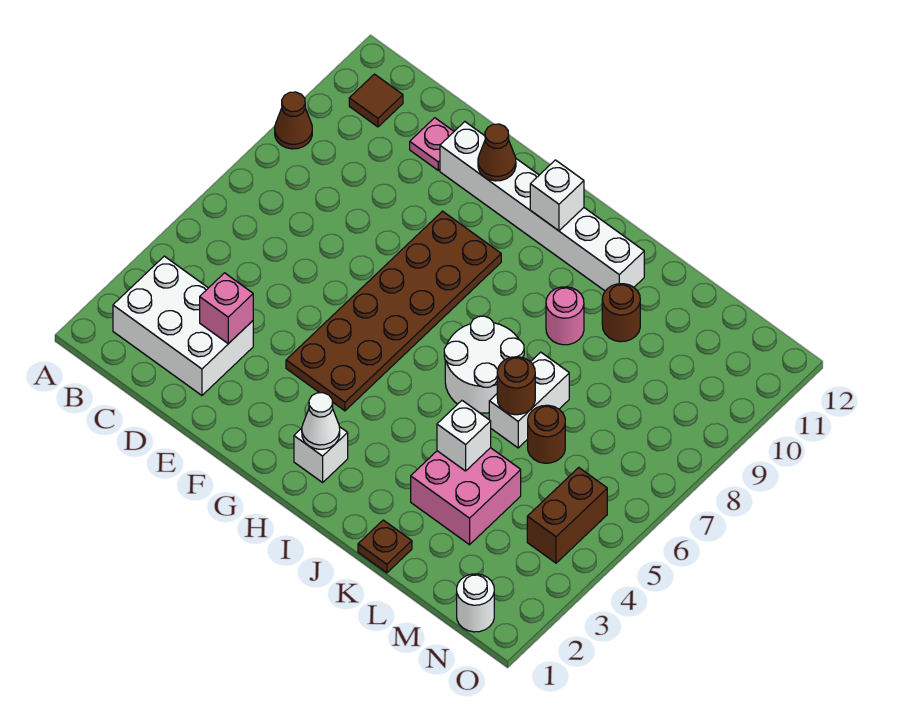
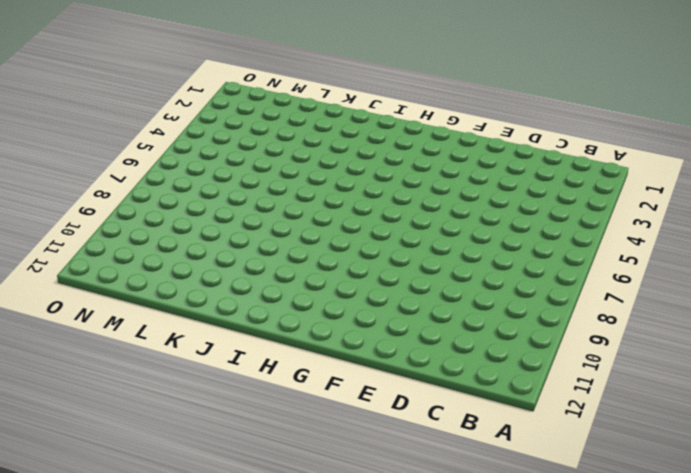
none -> brown cone A9 level 1
none -> white brick B2:D3 level 1
none -> brown tile B11 level 1

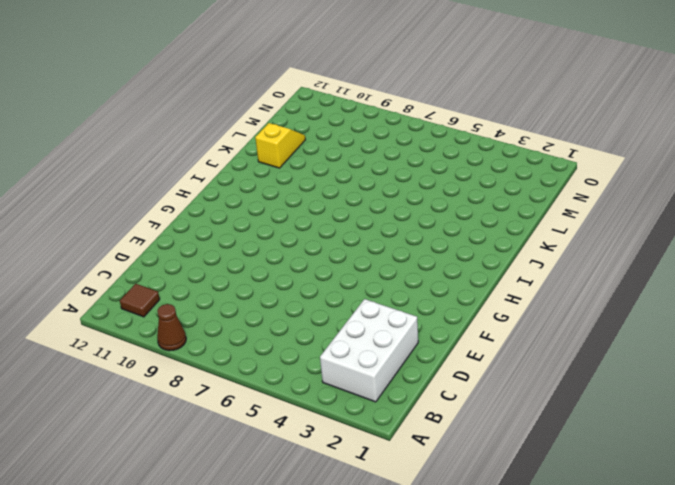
yellow slope K11:L11 level 1 top K -> none
none -> pink plate D11 level 1
none -> white brick E11:J11 level 1
none -> brown plate F4:G9 level 1

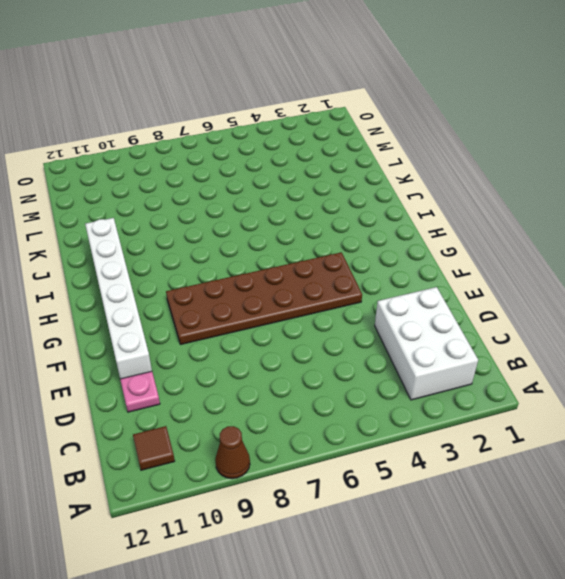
none -> white brick H2 level 1
none -> white round brick I6:J7 level 1
none -> pink round brick J9 level 1

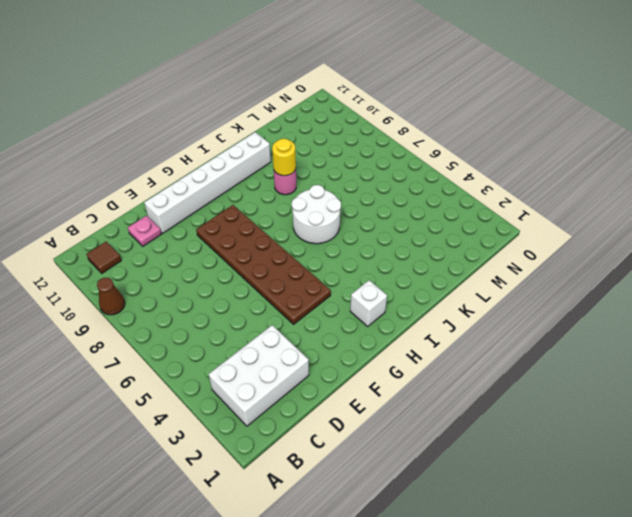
yellow round brick J9 level 2 -> none
none -> brown plate K1 level 1
none -> pink brick K3:L4 level 1
none -> white brick K6:K7 level 1

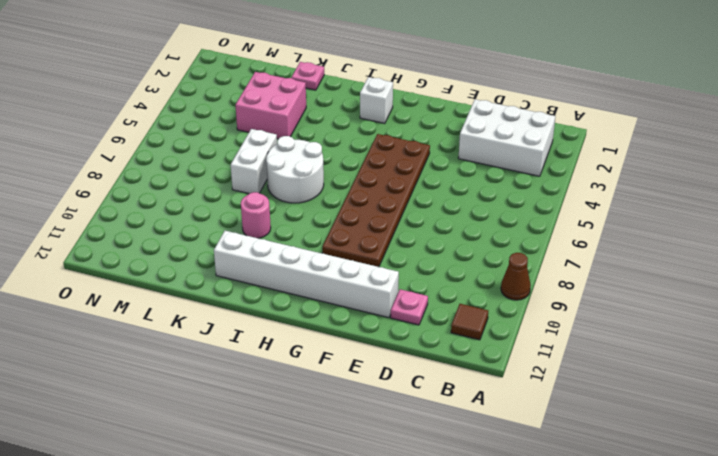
pink plate K1 level 1 -> brown plate K1 level 1
none -> brown round brick K10 level 1
none -> brown round brick L6 level 1
none -> white round brick N1 level 1

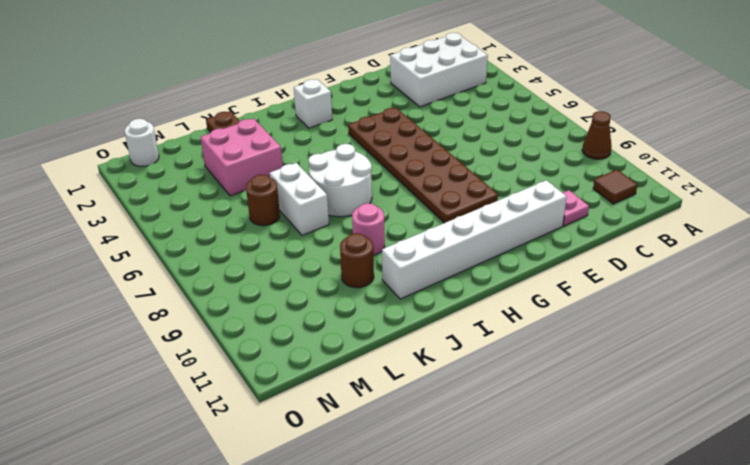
none -> brown brick N4:N5 level 1
none -> pink brick D3 level 2
none -> brown cone F11 level 2

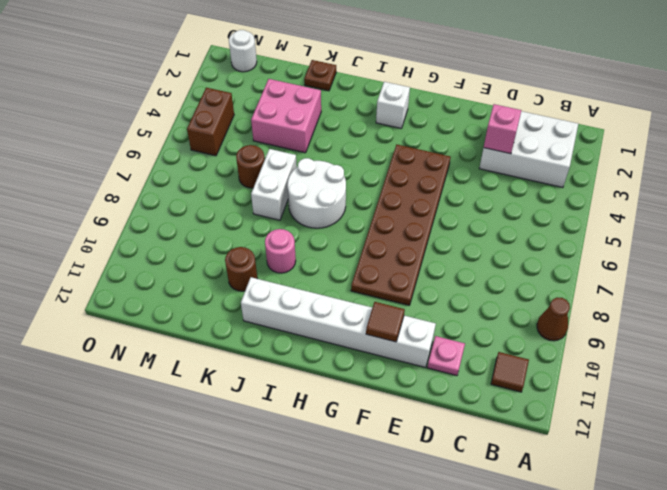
brown tile F11 level 2 -> brown cone F11 level 2
none -> white cone H2 level 2
none -> white brick H11 level 2
none -> white brick K4 level 2

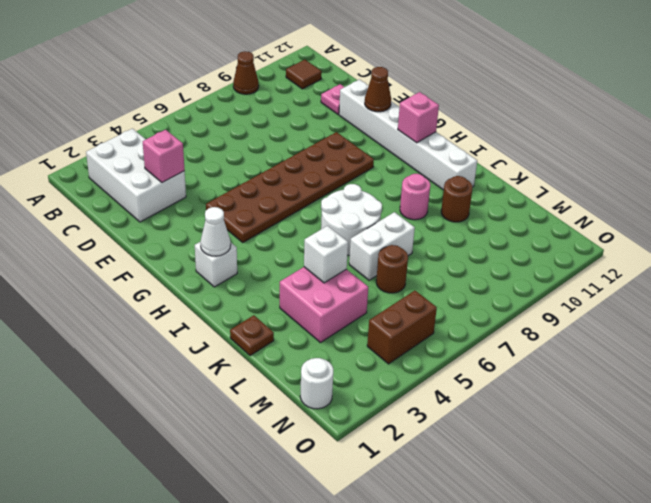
pink brick H11 level 2 -> white brick H11 level 2
none -> brown round brick K6 level 2

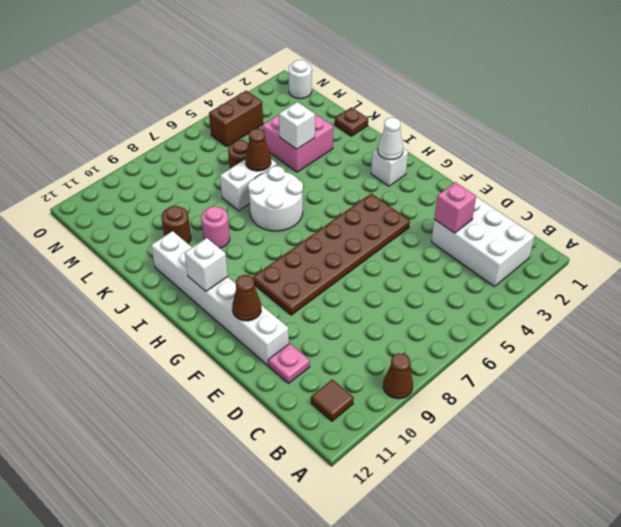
brown cone K6 level 2 -> brown round brick K6 level 2

